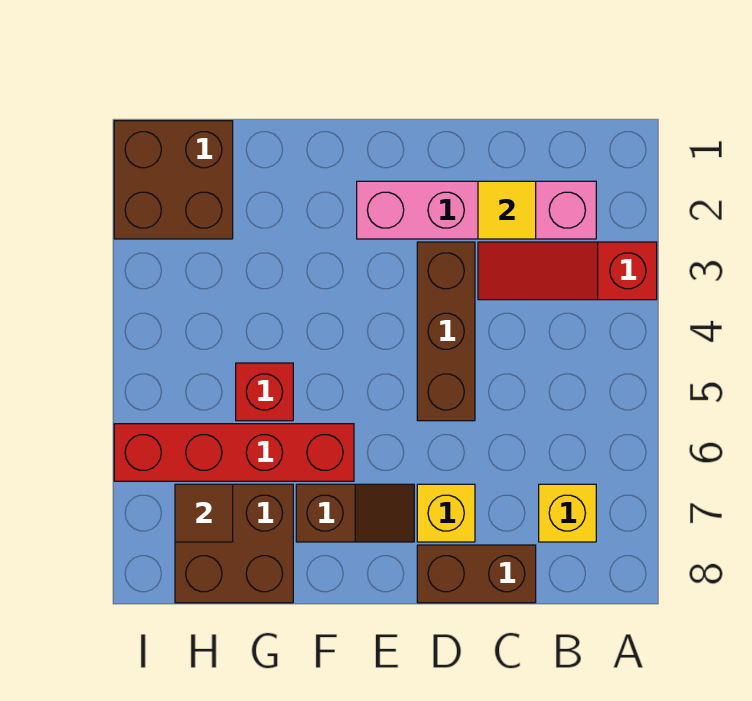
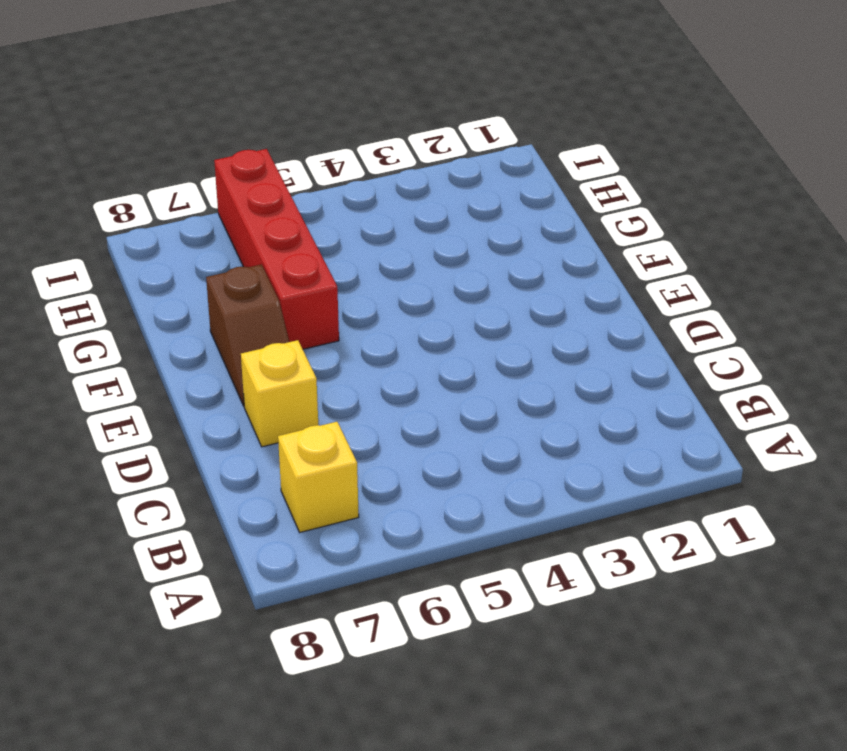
none -> red slope A3:C3 level 1 top A
none -> pink brick B2:E2 level 1
none -> brown brick C8:D8 level 1

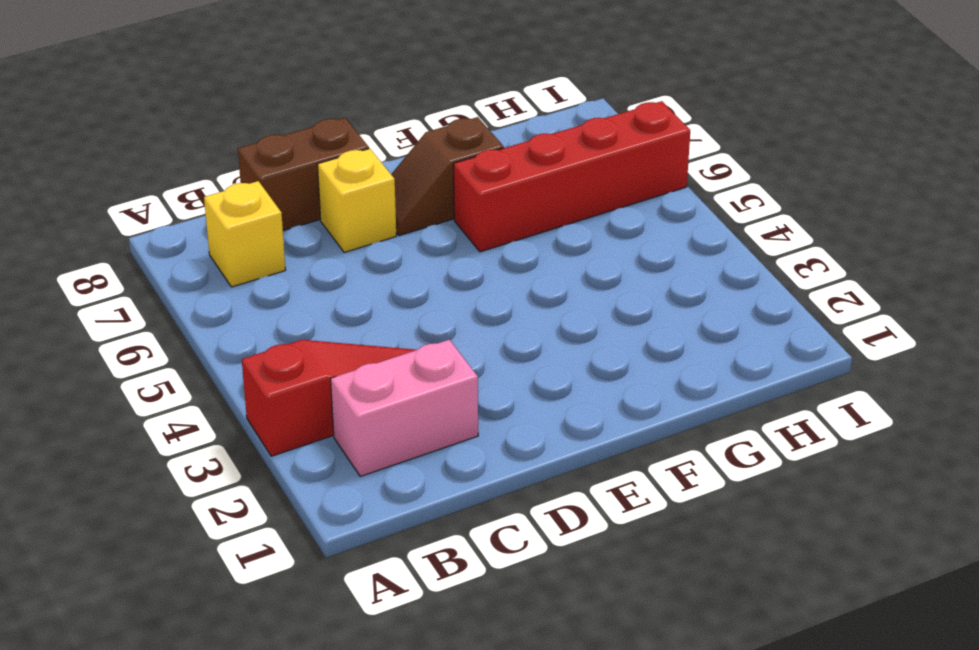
pink brick B2:C2 level 1 -> pink brick B2:E2 level 1
none -> brown brick D3:D5 level 1
none -> red brick G5 level 1
none -> brown brick G7:H8 level 1

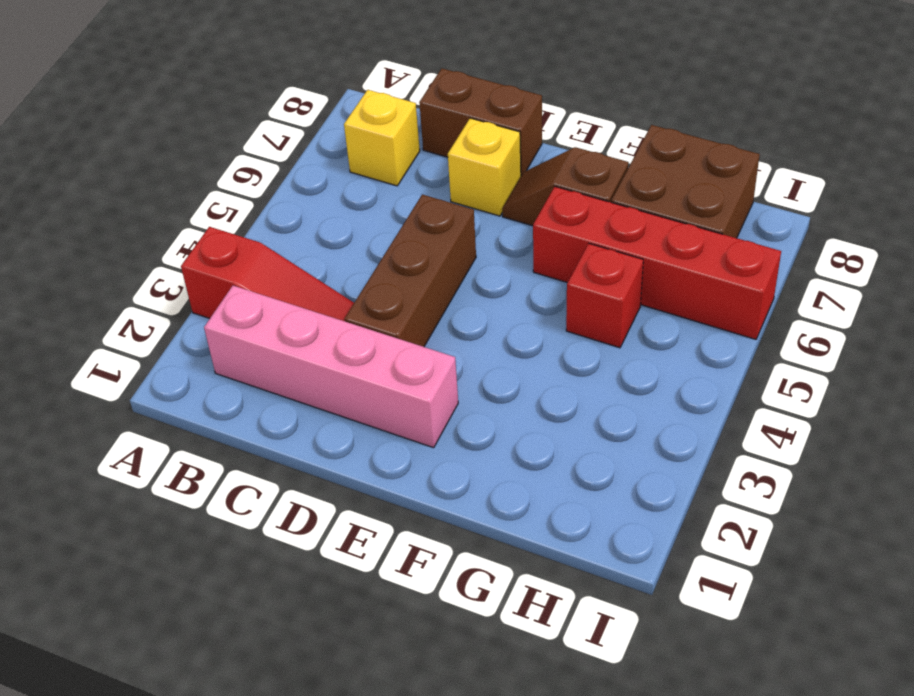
none -> brown brick H1:I2 level 1
none -> yellow tile C2 level 2
none -> brown tile H7 level 2

